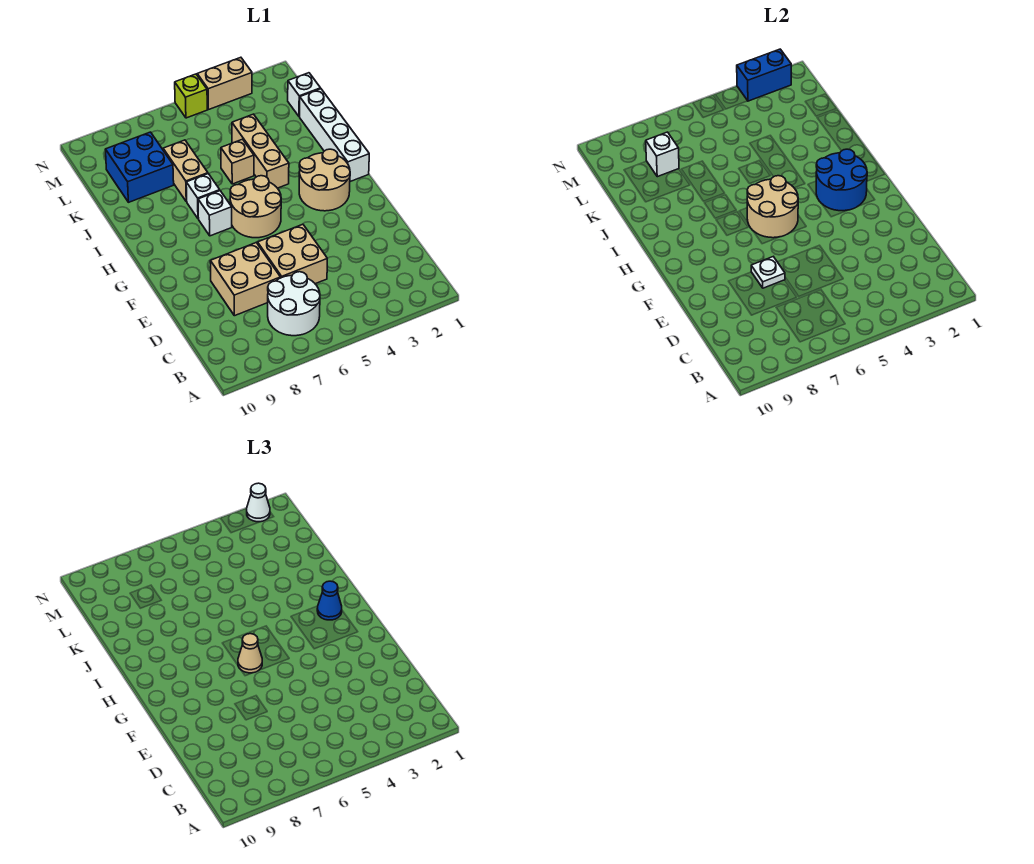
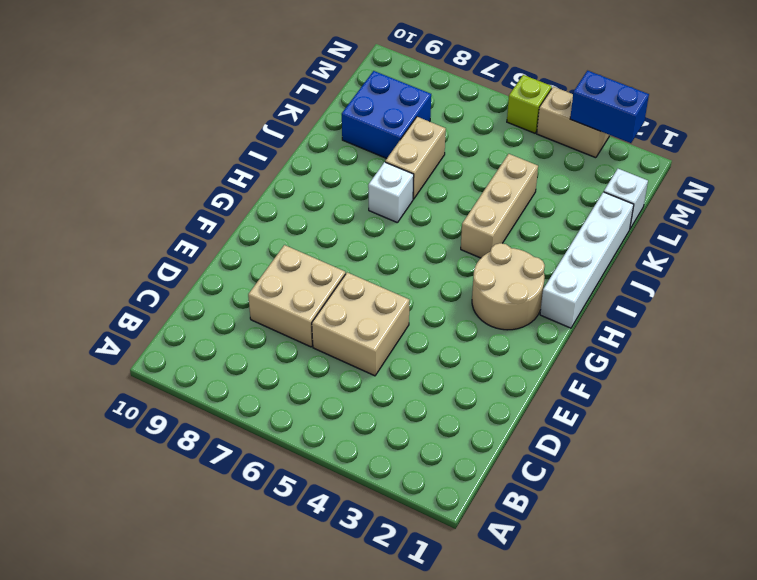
none -> white round brick B6:C7 level 1
none -> tan round brick G5:H6 level 1
none -> white brick H7 level 1

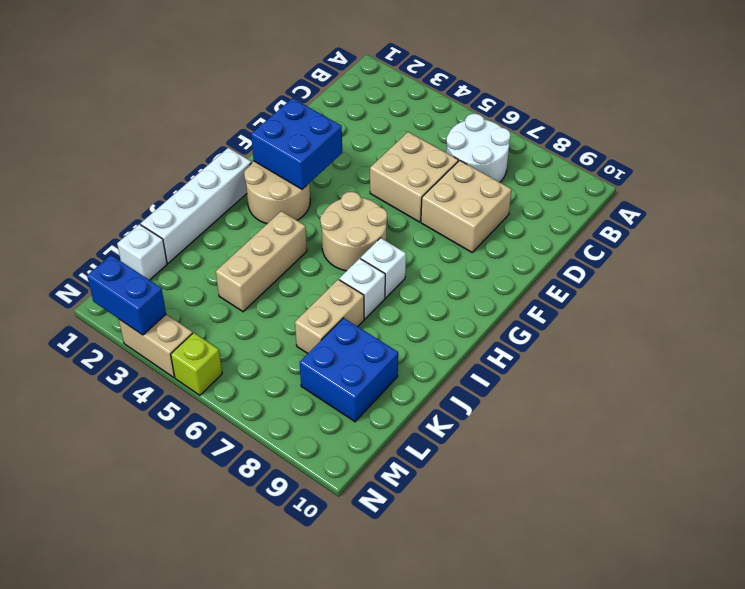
blue brick F2:G3 level 2 -> blue round brick G2:H3 level 2
none -> tan brick J5 level 1
none -> white plate E7 level 2
none -> tan round brick G5:H6 level 2

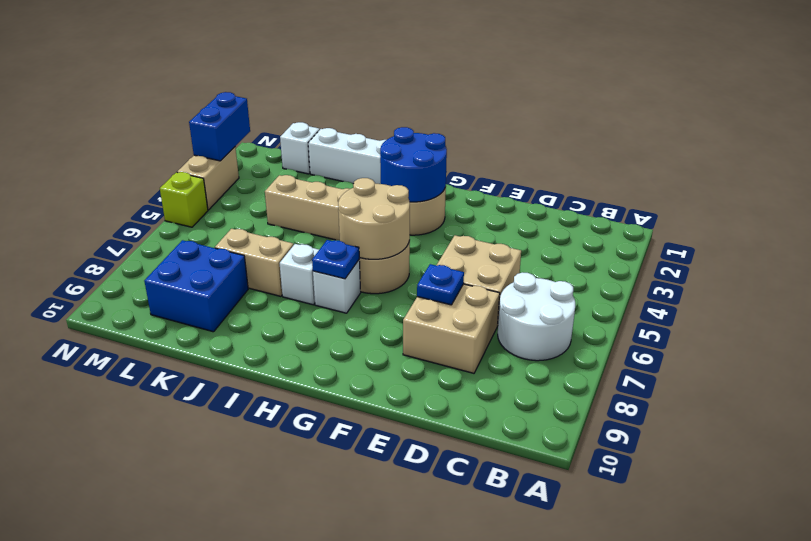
blue plate E7 level 2 -> white plate E7 level 2
blue plate H7 level 2 -> none
none -> tan brick J5 level 1
none -> white brick L8 level 2
none -> tan cone G6 level 3

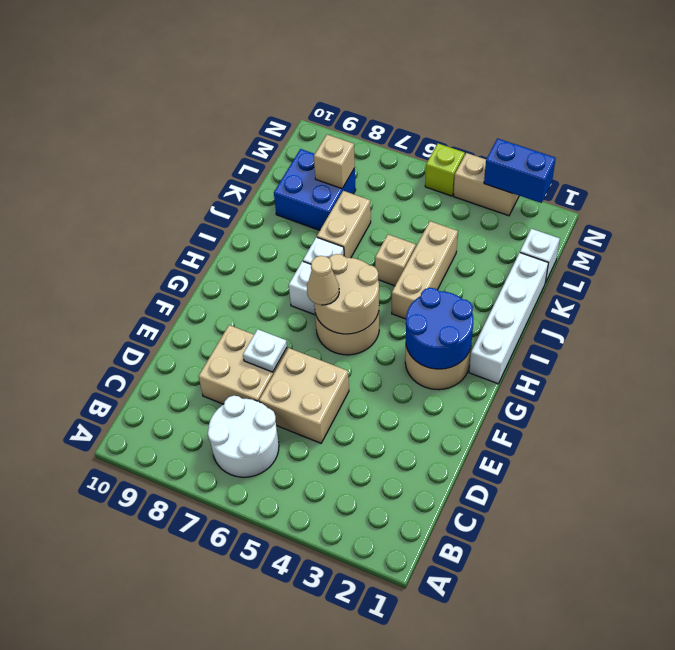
tan brick L8 level 2 -> white brick L8 level 2
none -> blue cone H2 level 3
none -> white cone N2 level 3

